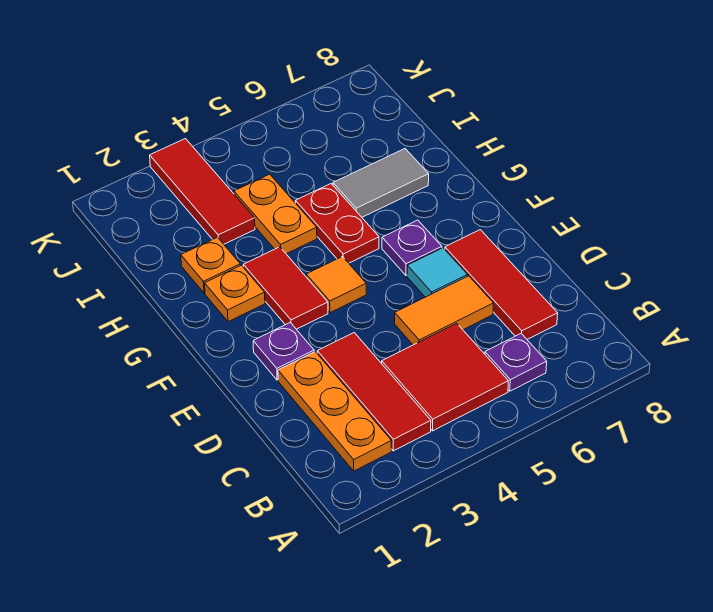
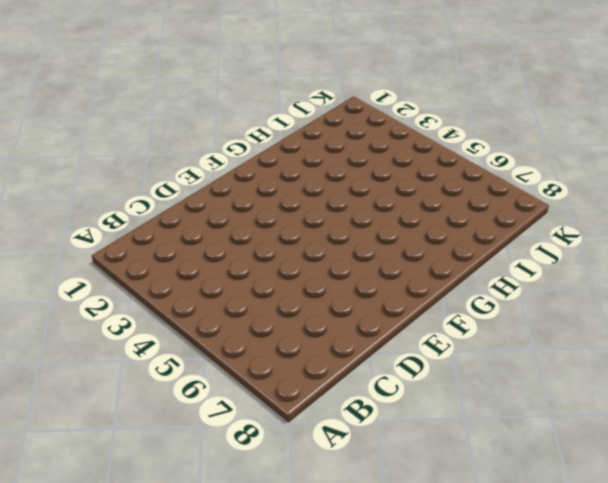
none -> orange plate B2:D2 level 1
none -> red tile B3:D3 level 1
none -> red tile B4:C5 level 1

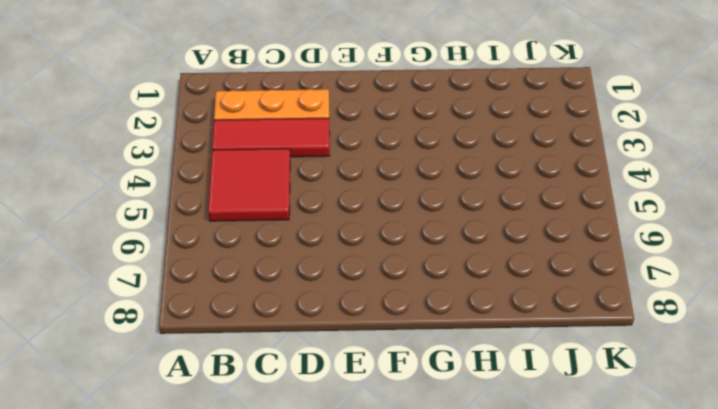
none -> purple plate B6 level 1
none -> red tile C7:E7 level 1
none -> orange tile D5:D6 level 1

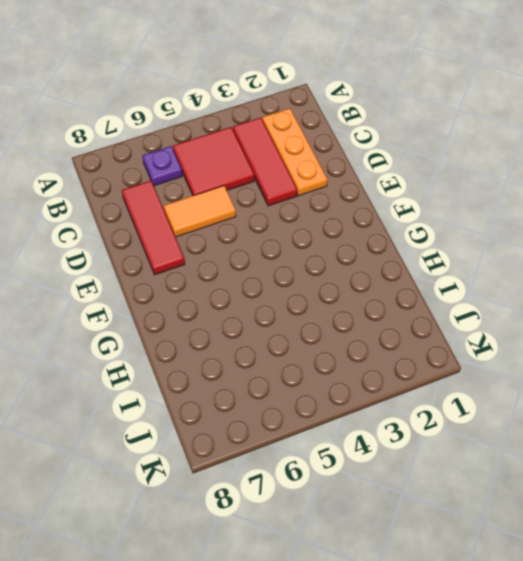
none -> purple plate E2 level 1
none -> cyan tile E6 level 1
none -> red tile F3:G3 level 1

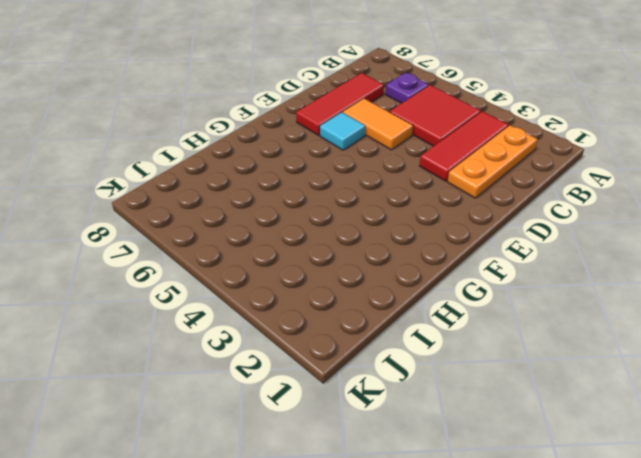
none -> purple plate E2 level 1
none -> red tile F3:G3 level 1
none -> orange tile F4 level 1

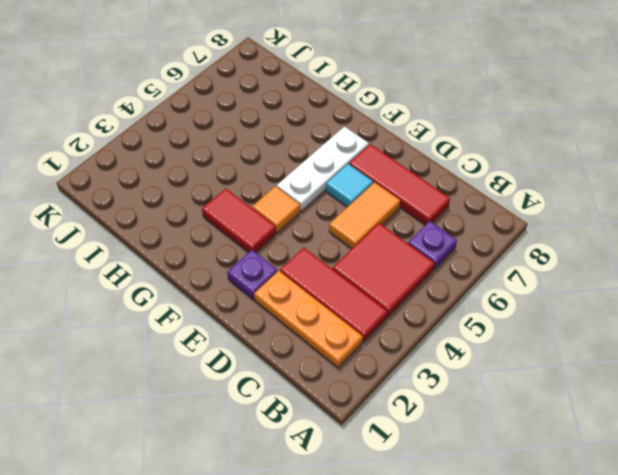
white plate F5:F7 level 1 -> purple plate F6 level 1
none -> orange plate G2 level 1
none -> red plate G5:H5 level 1
none -> orange plate H2 level 1

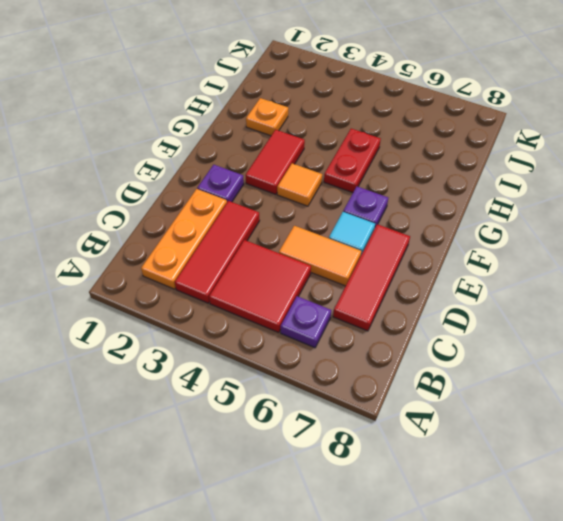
none -> orange plate G2 level 1
none -> orange plate H4:I4 level 1
none -> grey tile H6:H7 level 1

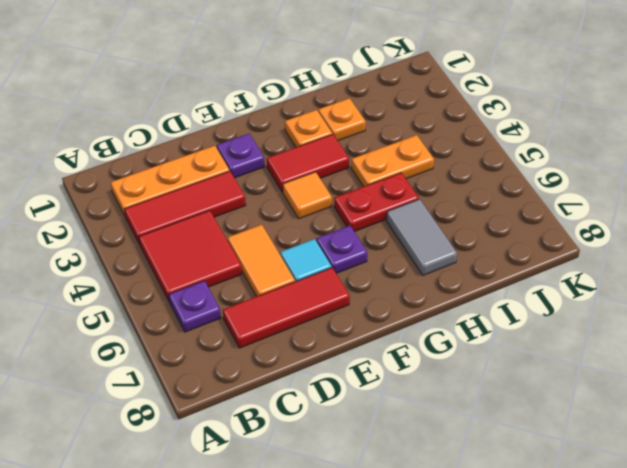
none -> red tile I3:K3 level 1

